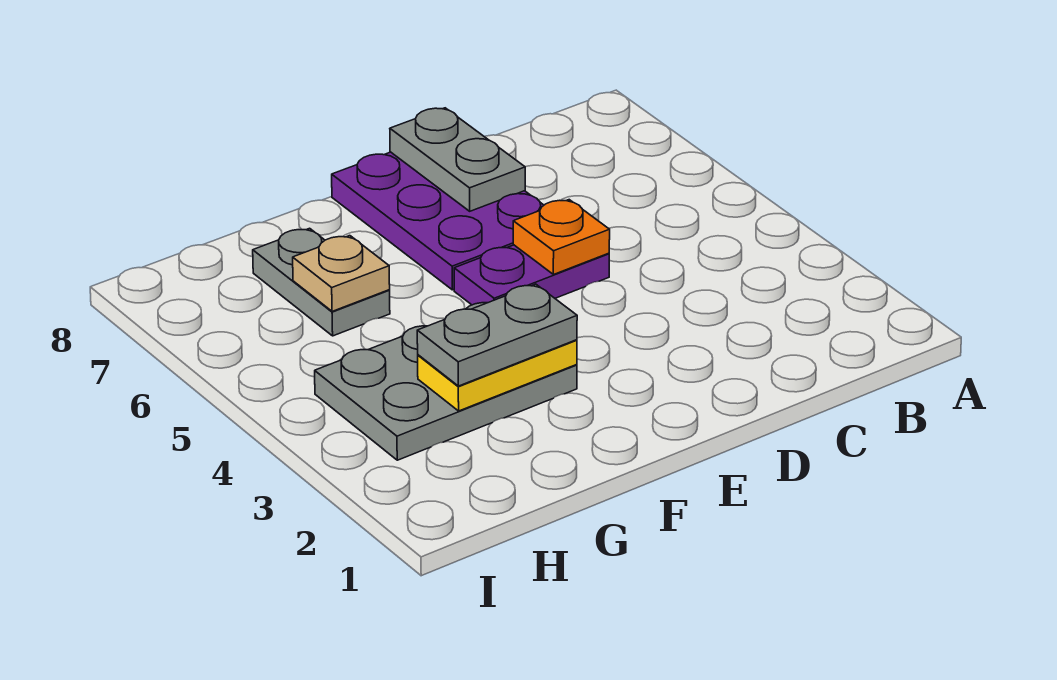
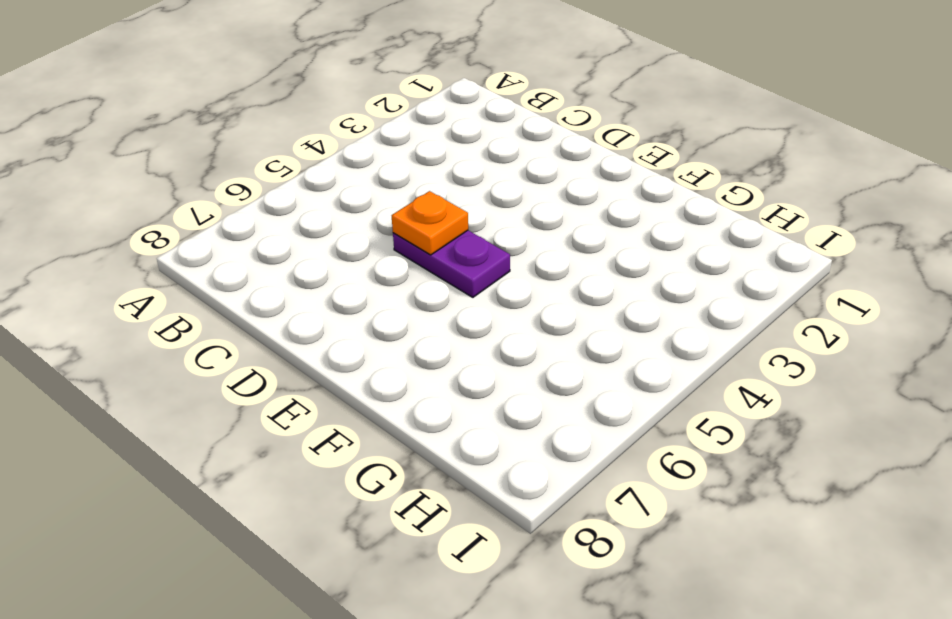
none -> purple plate D6:E8 level 1
none -> grey plate F3:H4 level 1

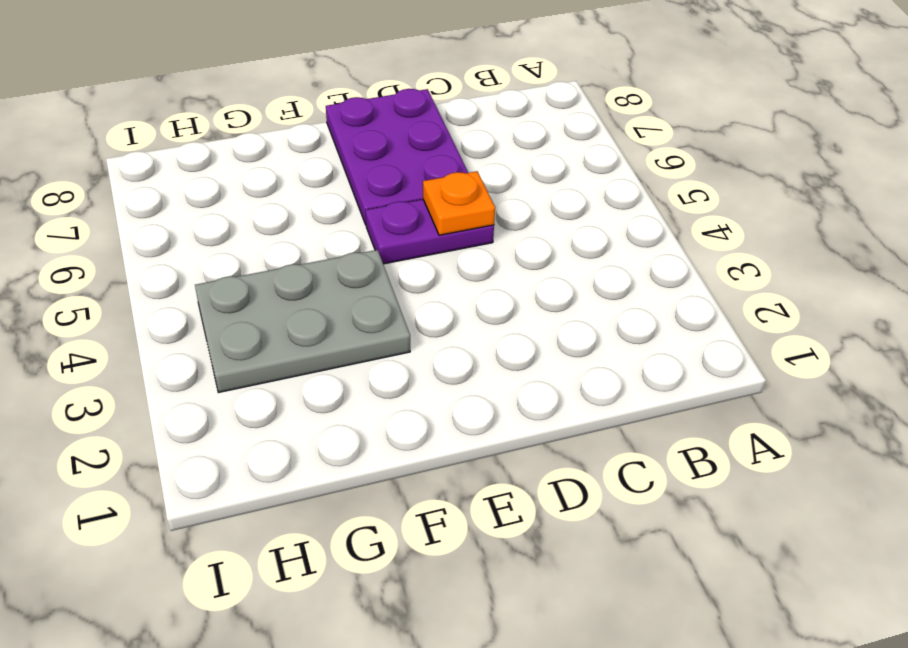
none -> grey plate G6:G7 level 1
none -> grey plate D7:D8 level 2

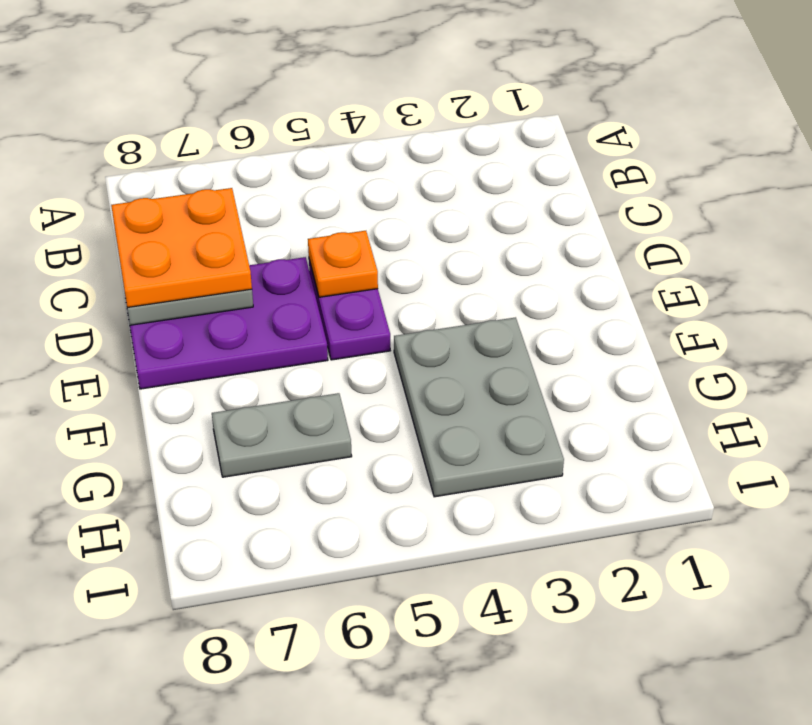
orange plate C7:D8 level 3 -> none
none -> yellow plate F3:G3 level 2
none -> tan plate G6 level 2

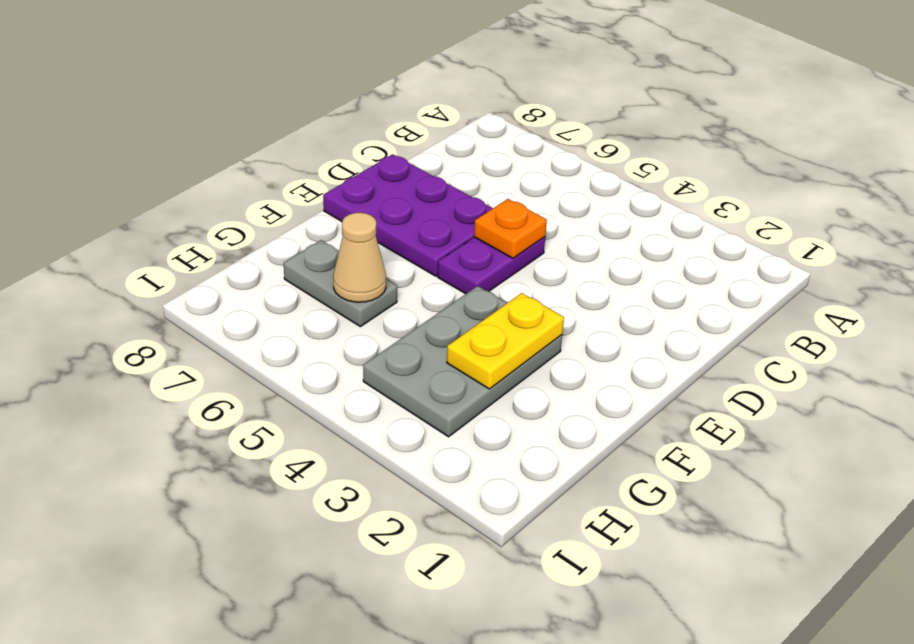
tan cone G6 level 2 -> tan plate G6 level 2
none -> grey plate D7:D8 level 2
none -> grey plate F3:G3 level 3

